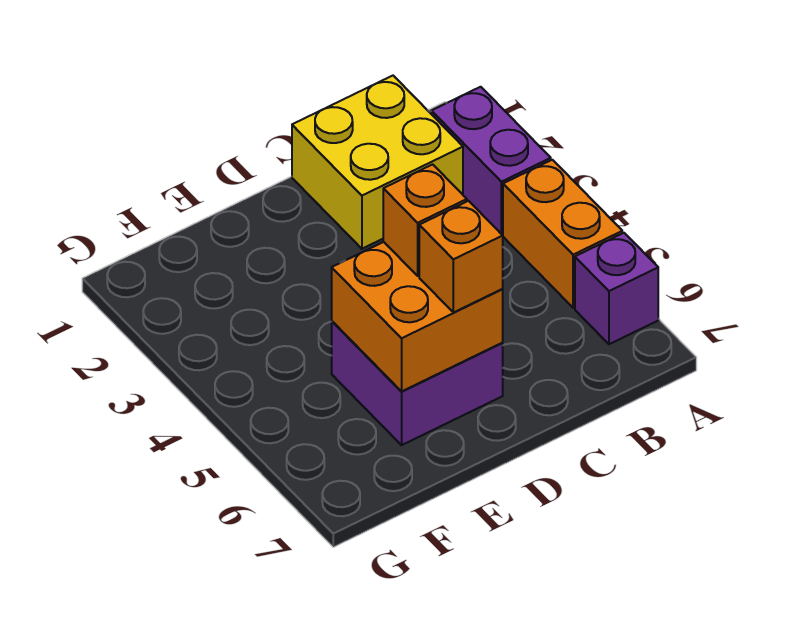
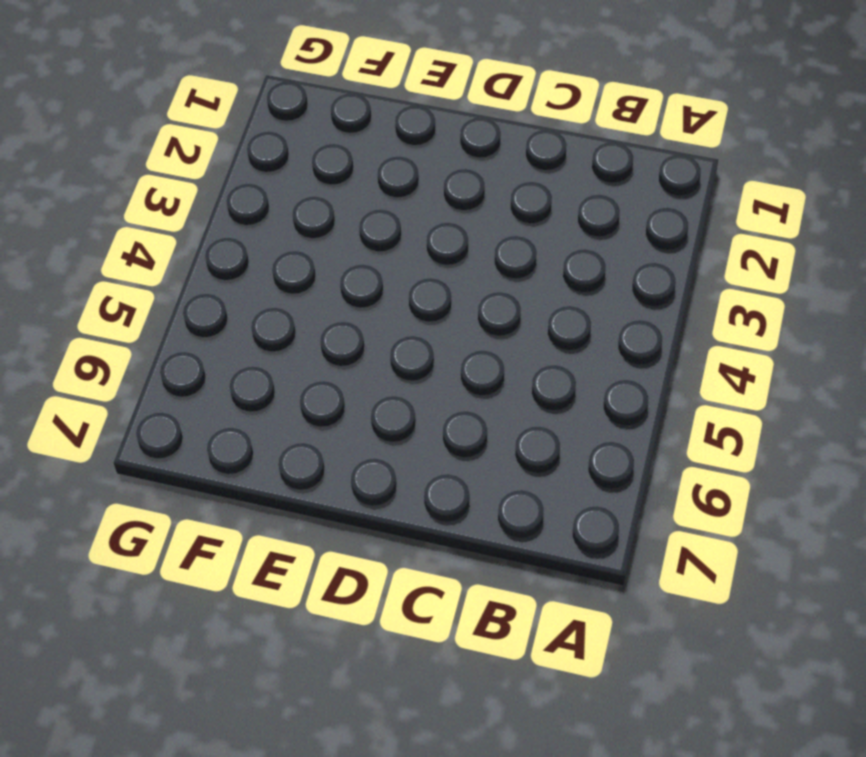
none -> purple brick A2:A3 level 1
none -> orange brick A4:A5 level 1

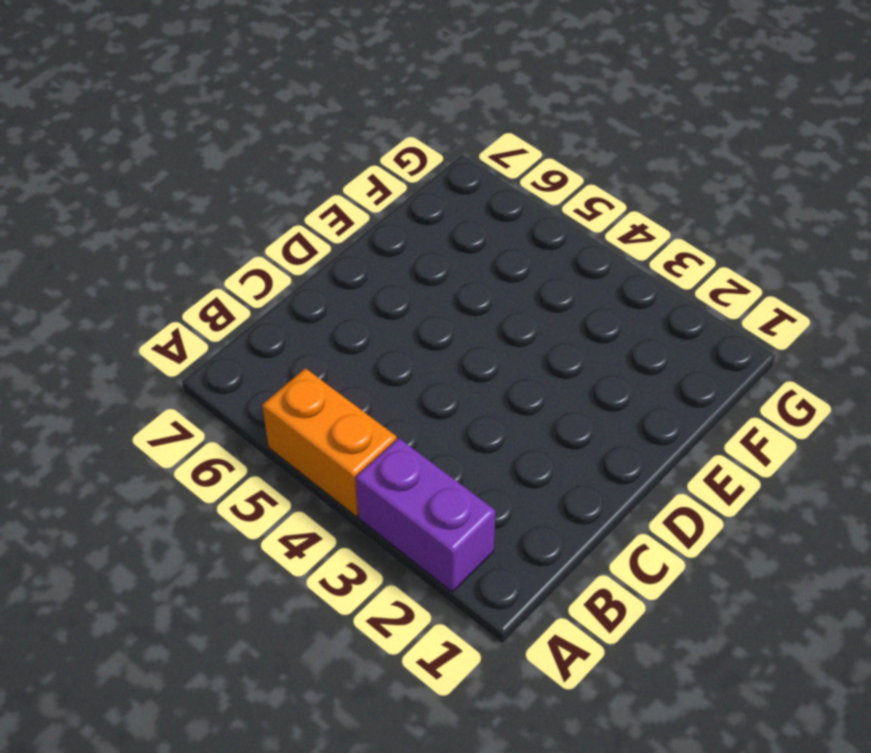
none -> purple brick A6 level 1
none -> yellow brick B1:C2 level 1

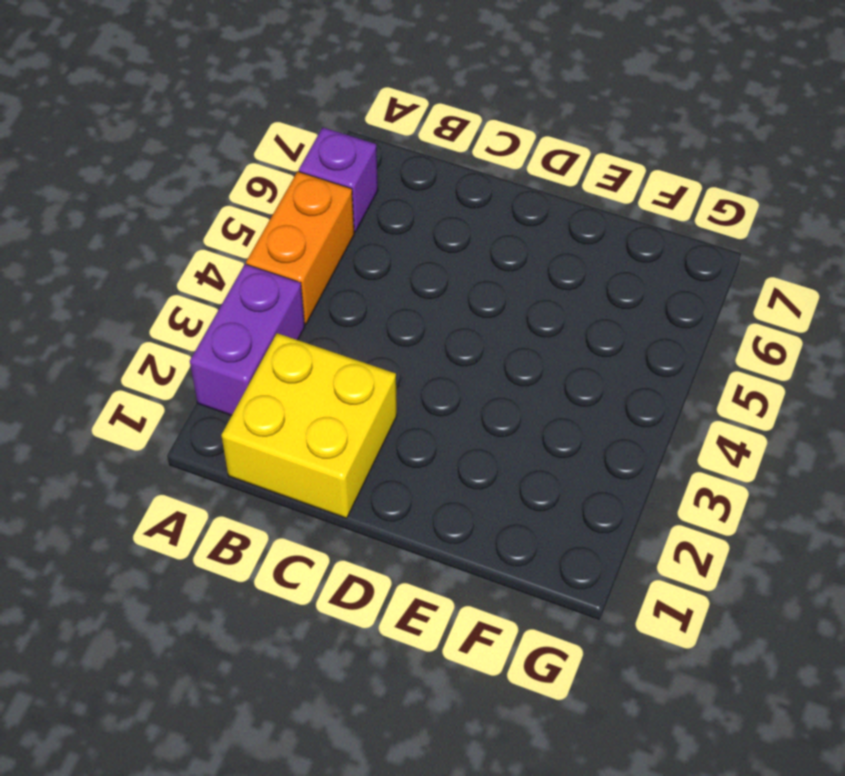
none -> purple brick D5:E6 level 1
none -> orange brick D5:E6 level 2

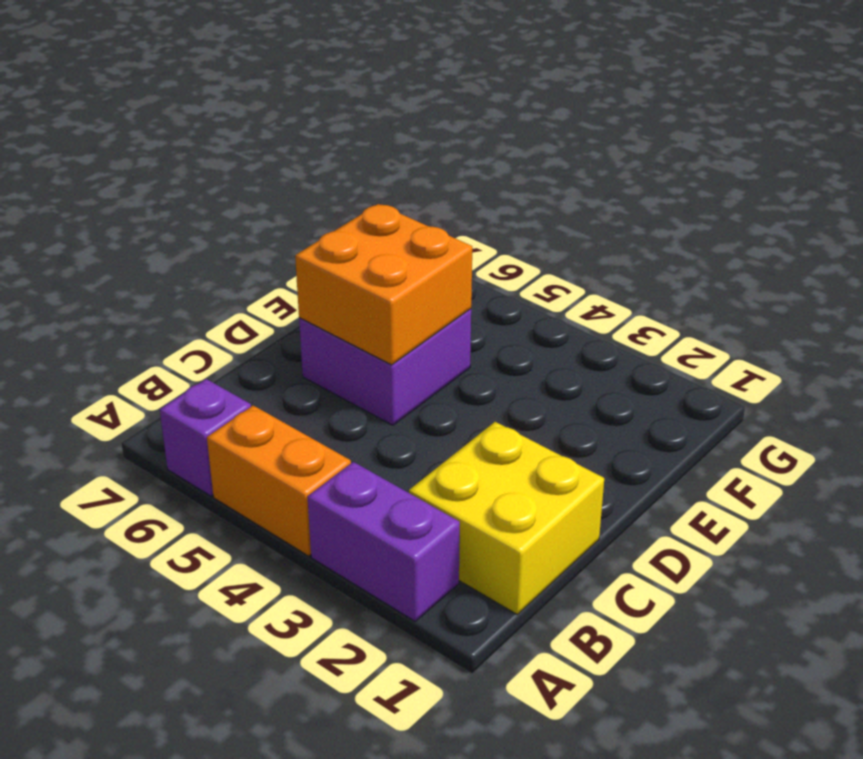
none -> orange brick D5 level 3
none -> orange brick D6 level 3

